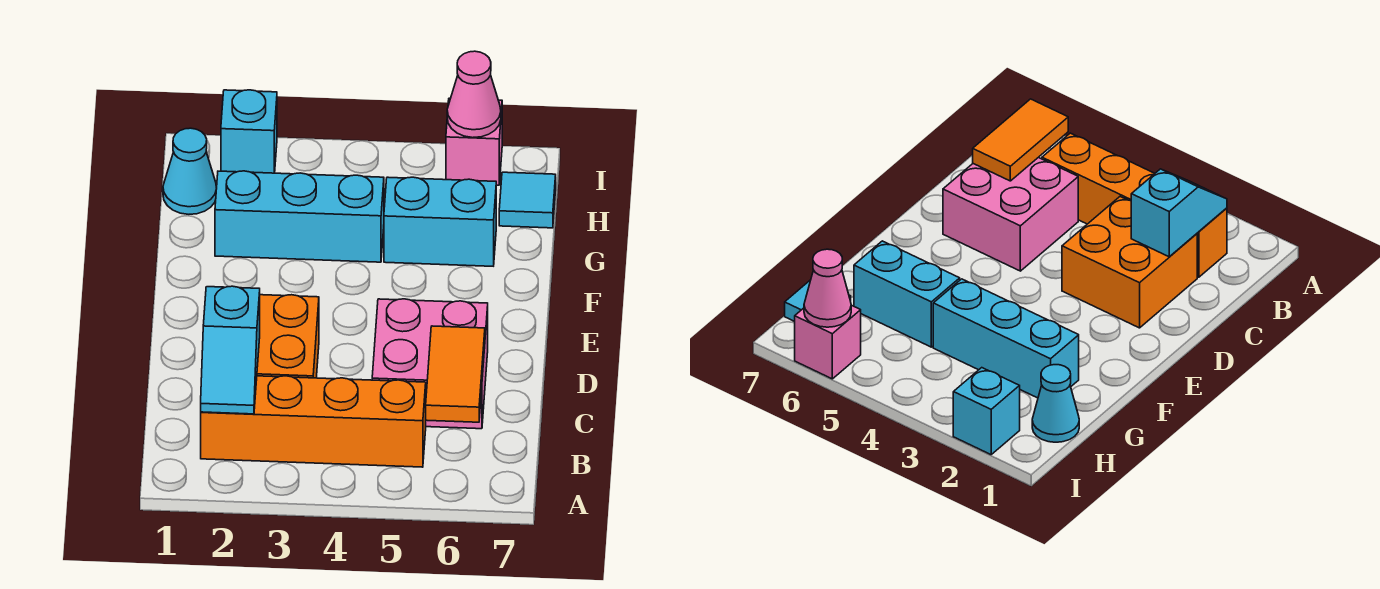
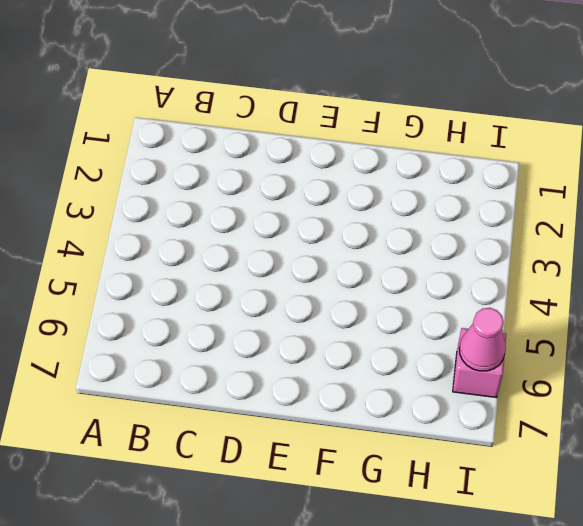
none -> orange brick B2:B5 level 1
none -> orange brick C2:D3 level 1
none -> pink brick C5:D6 level 1

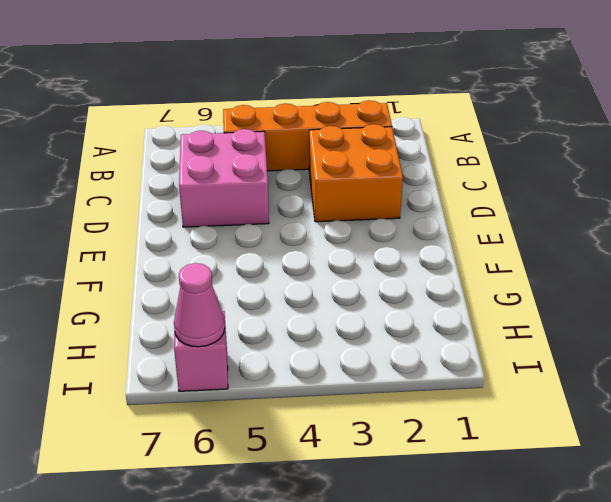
none -> cyan brick G2:G4 level 1
none -> cyan brick G5:G6 level 1
none -> cyan cone H1 level 1

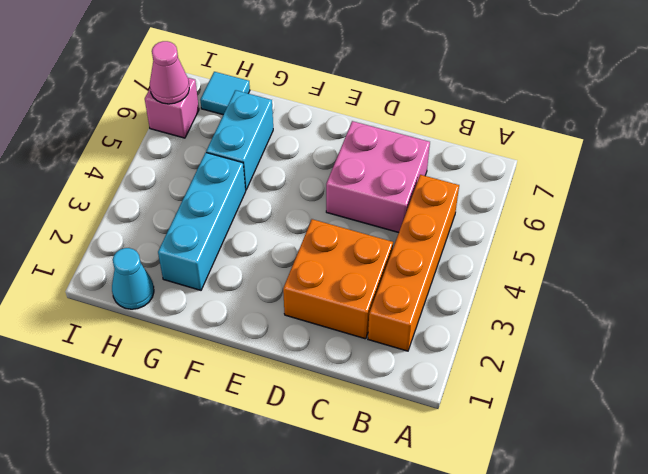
none -> cyan brick I2 level 1
none -> cyan slope B2:C2 level 2 top C
none -> orange tile B6:C6 level 2

